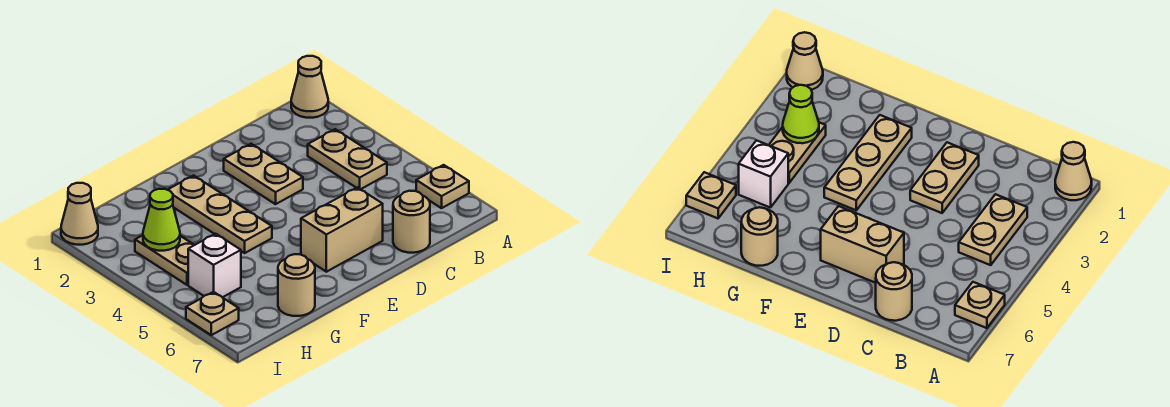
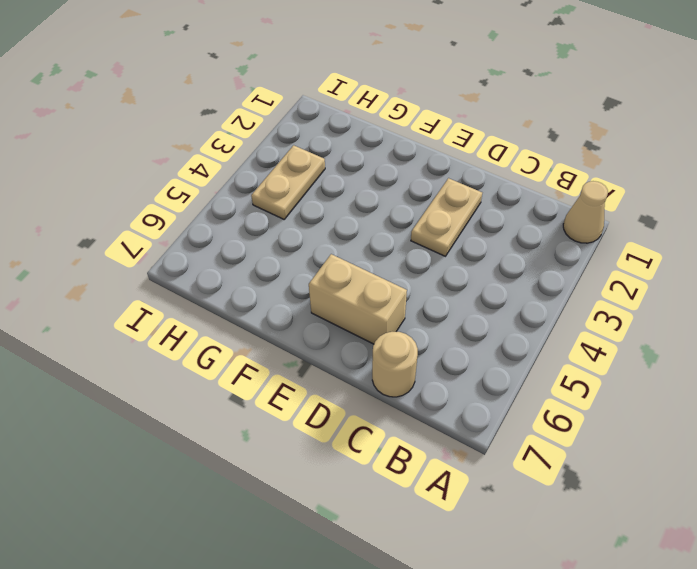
none -> tan plate A6 level 1
none -> tan plate B3:B4 level 1
none -> tan plate F2:F4 level 1

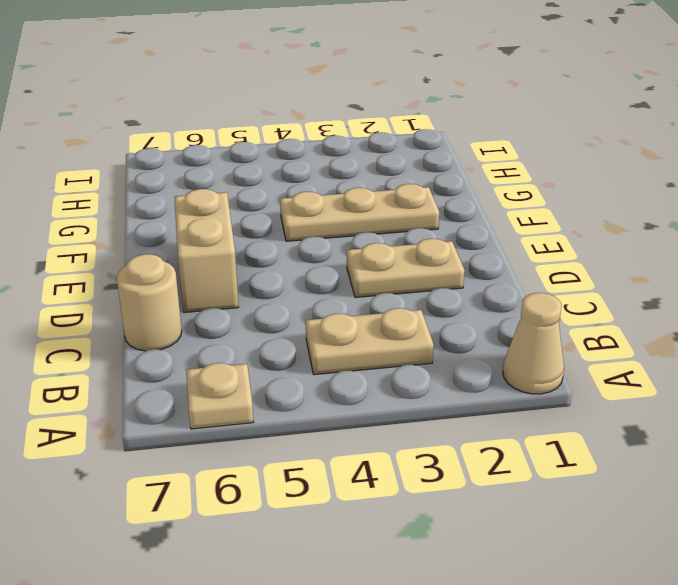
none -> tan round brick G7 level 1
none -> tan plate H3:H4 level 1
none -> white brick H5 level 1

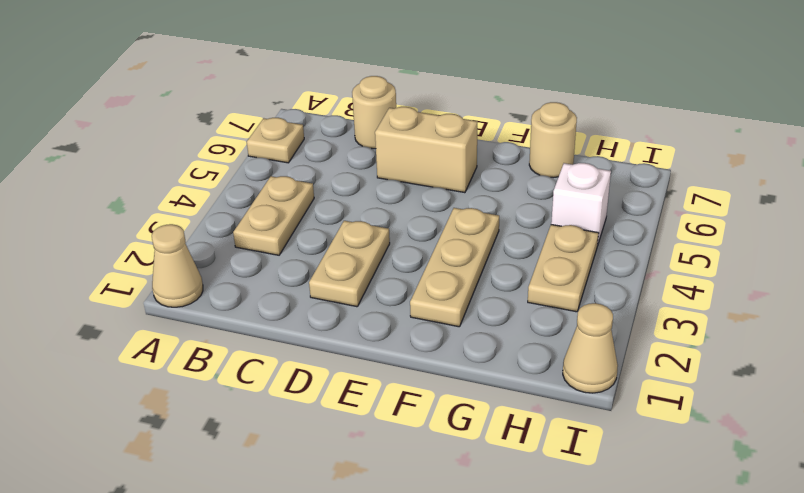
none -> tan plate I6 level 1
none -> lime cone H3 level 2

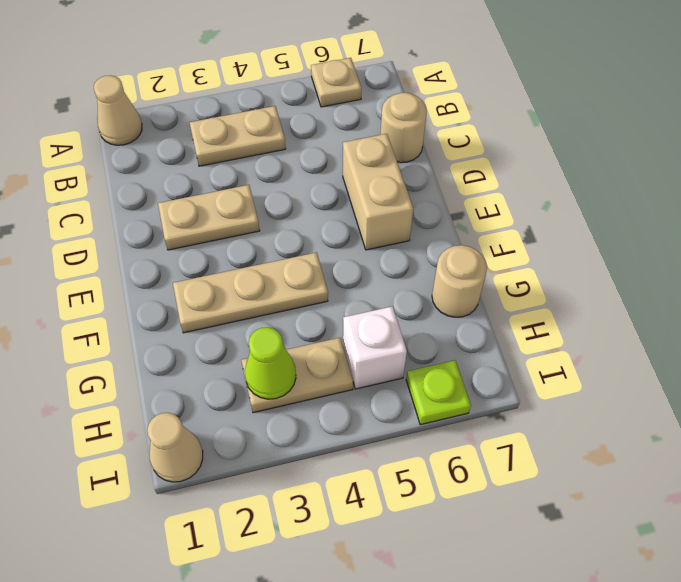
lime plate I6 level 1 -> tan plate I6 level 1

